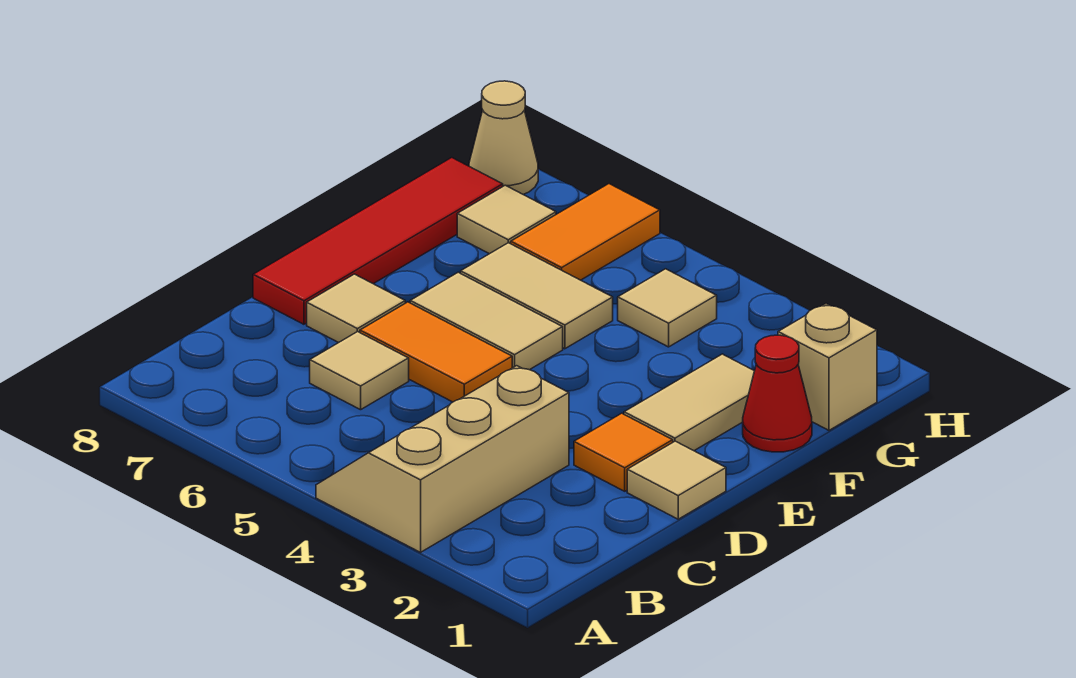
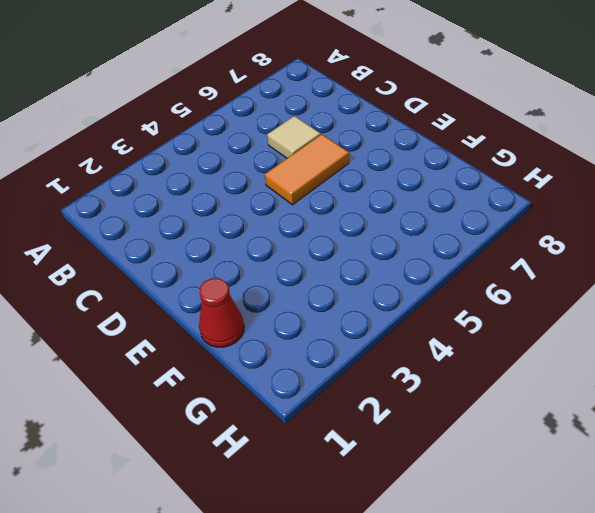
none -> tan slope A3:C4 level 1 top 3
none -> tan tile D1 level 1
none -> orange tile D2 level 1

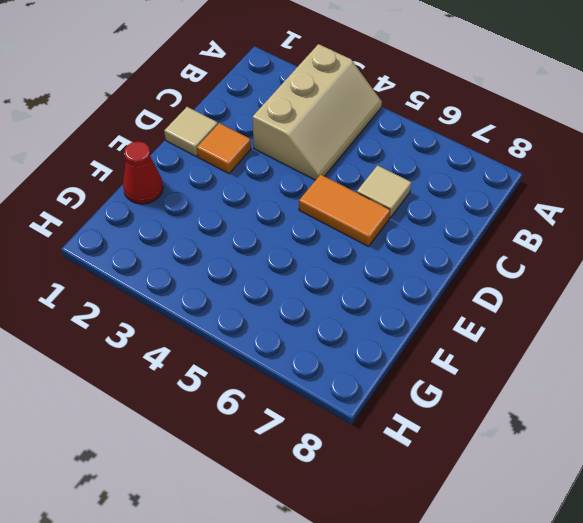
none -> tan tile D7 level 1
none -> red tile D8:G8 level 1
none -> tan tile E2:F2 level 1

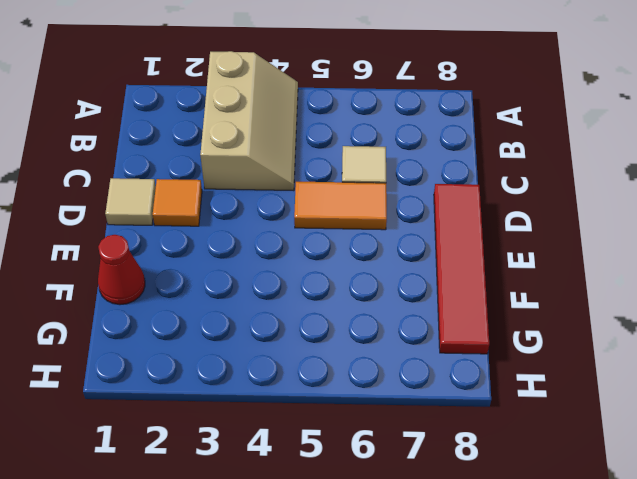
none -> tan tile D7 level 1
none -> tan tile E2:F2 level 1
none -> tan tile E5:E6 level 1

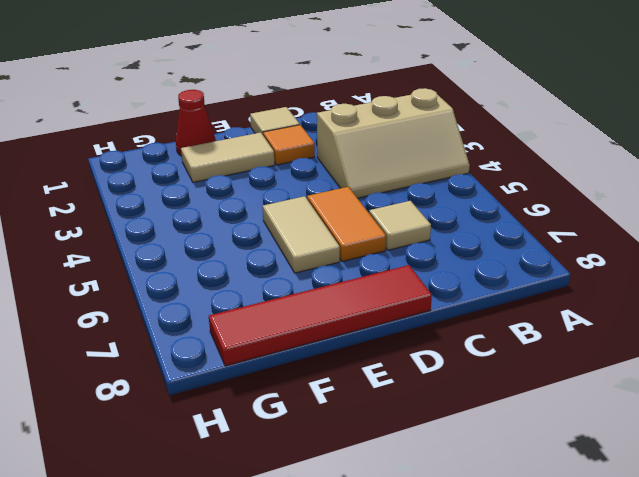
none -> tan tile D7 level 1
none -> tan tile F5:F6 level 1
none -> tan brick G1 level 1

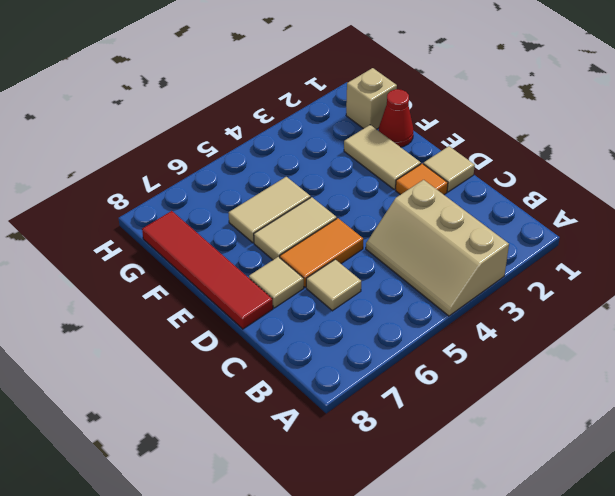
none -> tan tile G4 level 1
none -> orange tile G6:H6 level 1
none -> tan tile G7 level 1

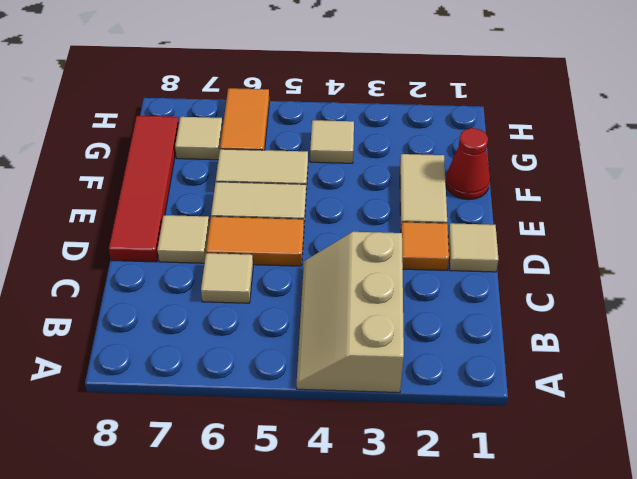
none -> tan brick G1 level 1
none -> tan cone H8 level 1

